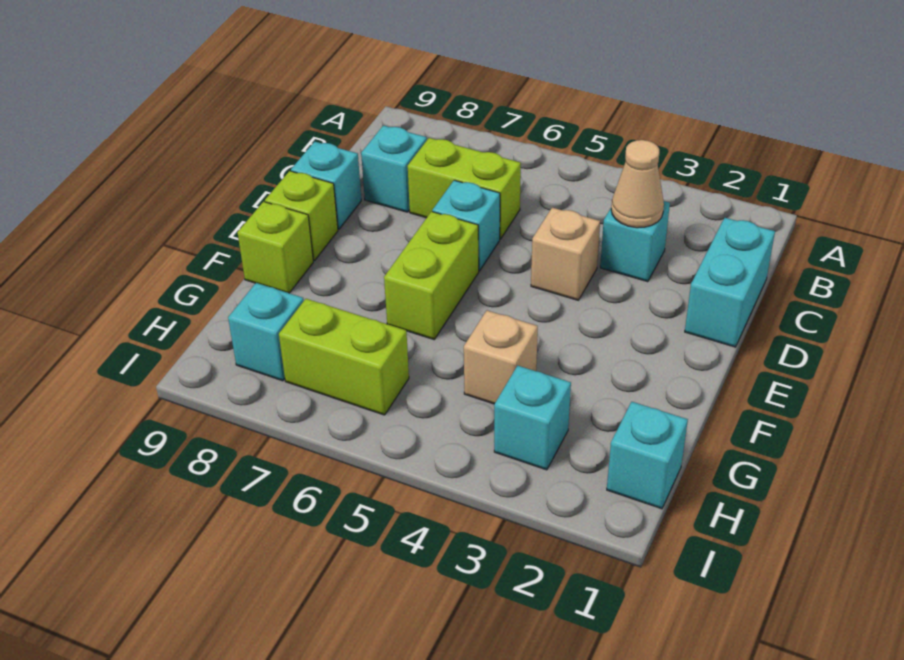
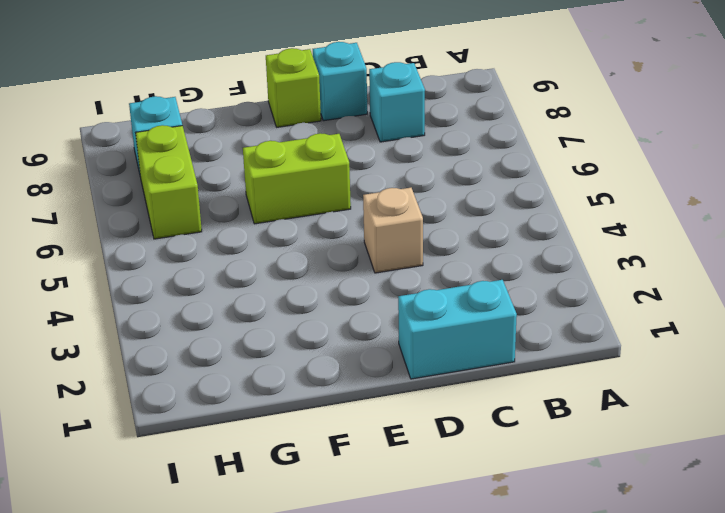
none -> cyan brick C3 level 1
none -> lime brick C6:C7 level 1
none -> cyan brick D6 level 1

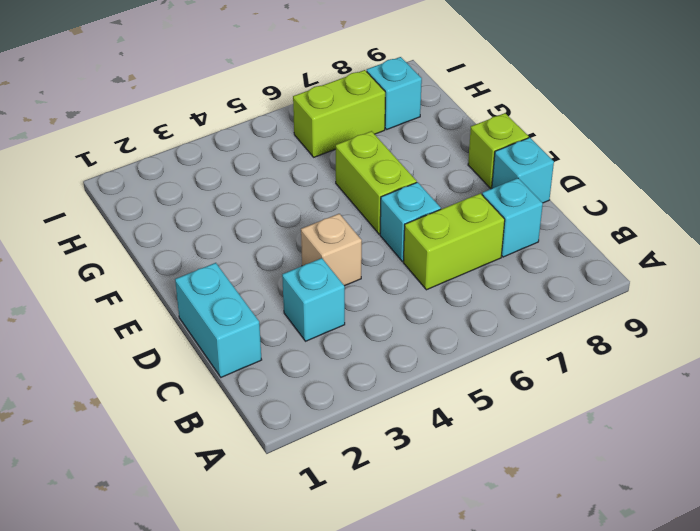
none -> lime brick F9 level 1
none -> tan brick G4 level 1
none -> cyan brick H1 level 1

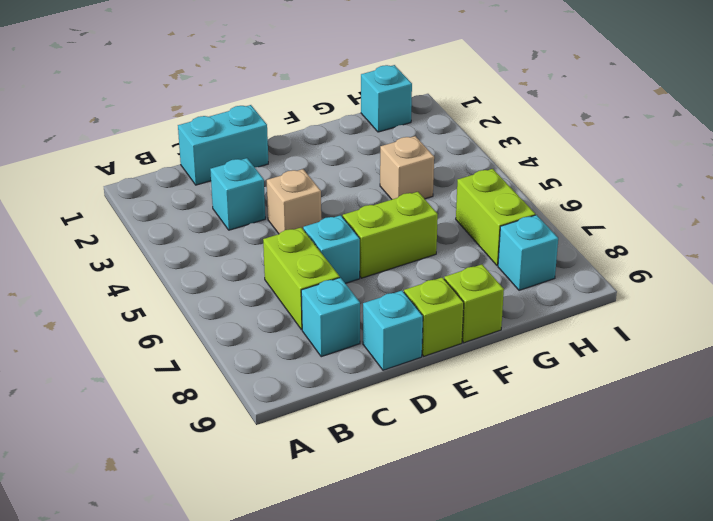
none -> cyan brick H3 level 1
none -> tan cone C3 level 2

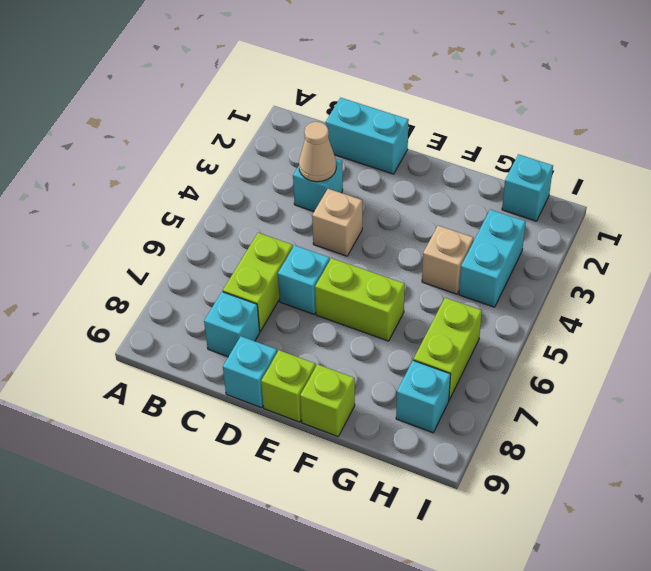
cyan brick H3:H4 level 1 -> cyan brick H3 level 1

